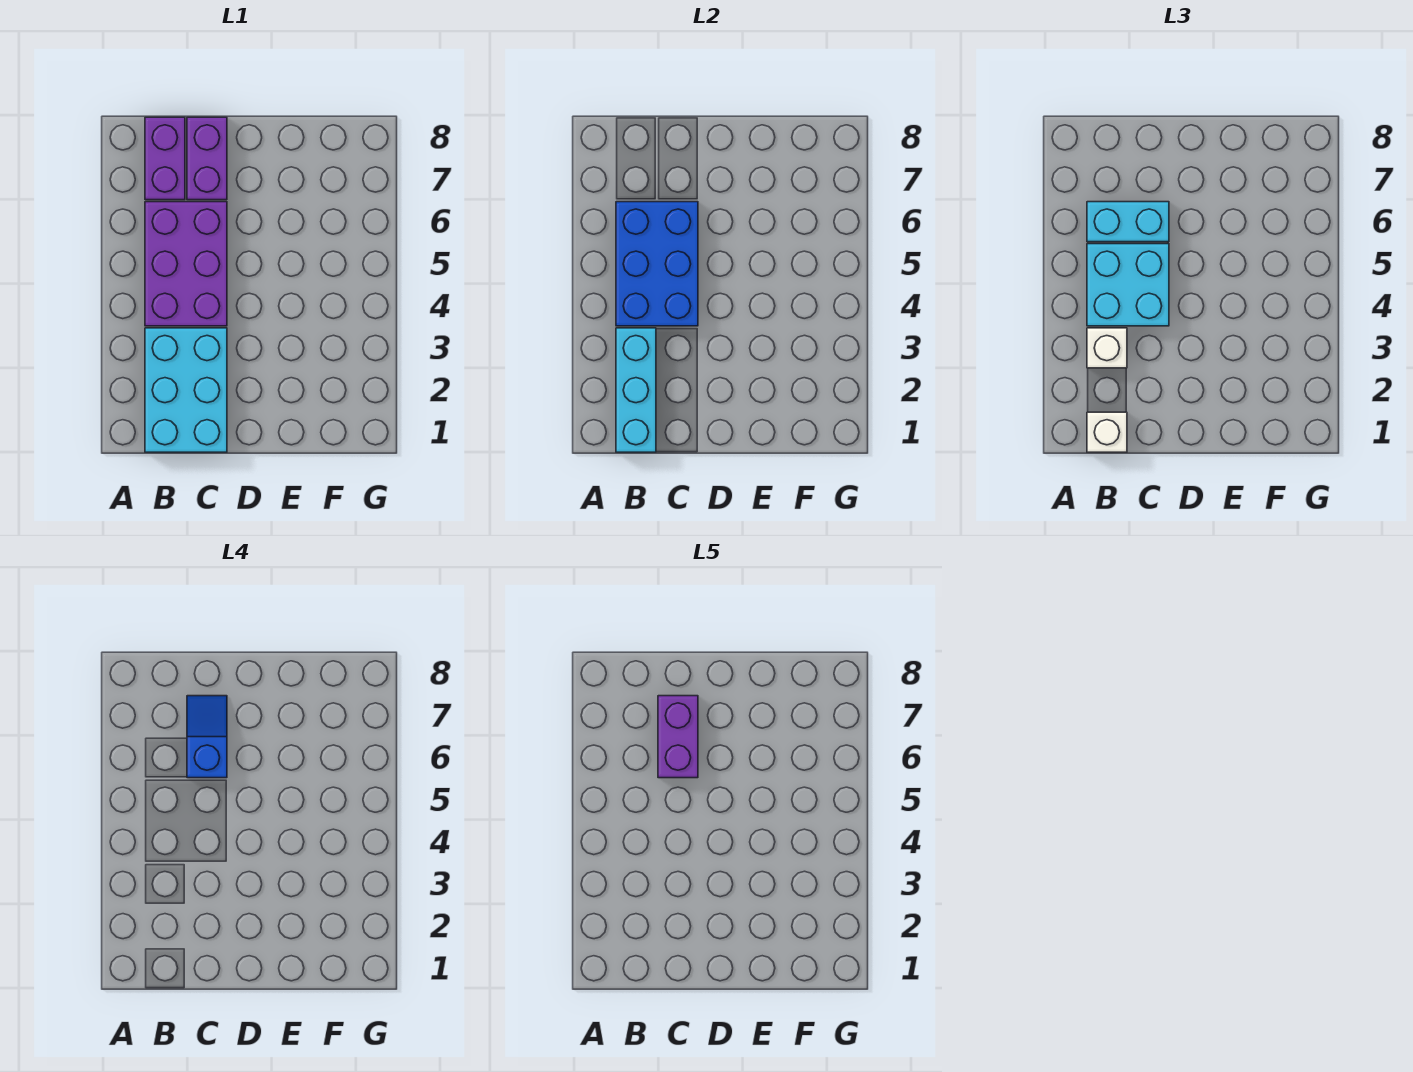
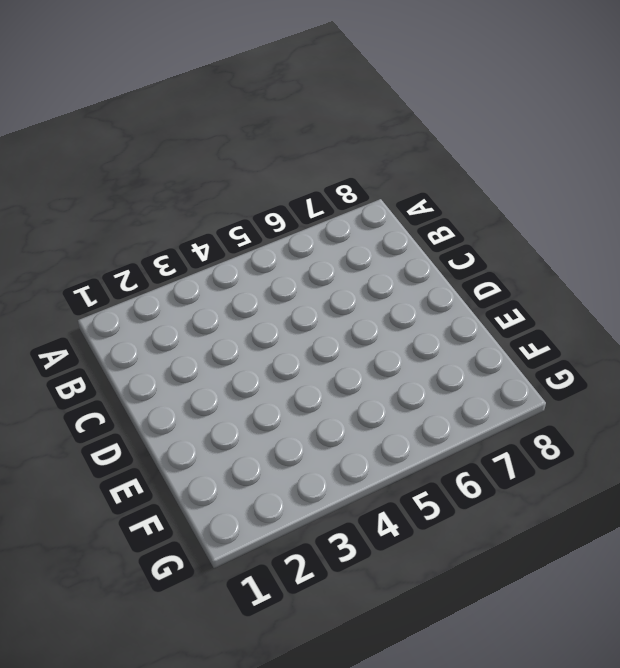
none -> cyan brick B1:C3 level 1
none -> purple brick B4:C6 level 1
none -> purple brick B7:B8 level 1

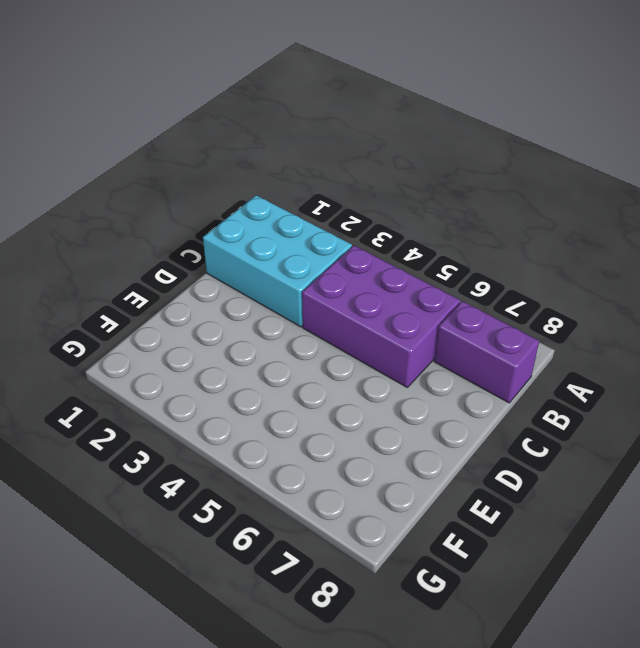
none -> purple brick C7:C8 level 1
none -> cyan brick B1:B3 level 2
none -> blue brick B4:C6 level 2

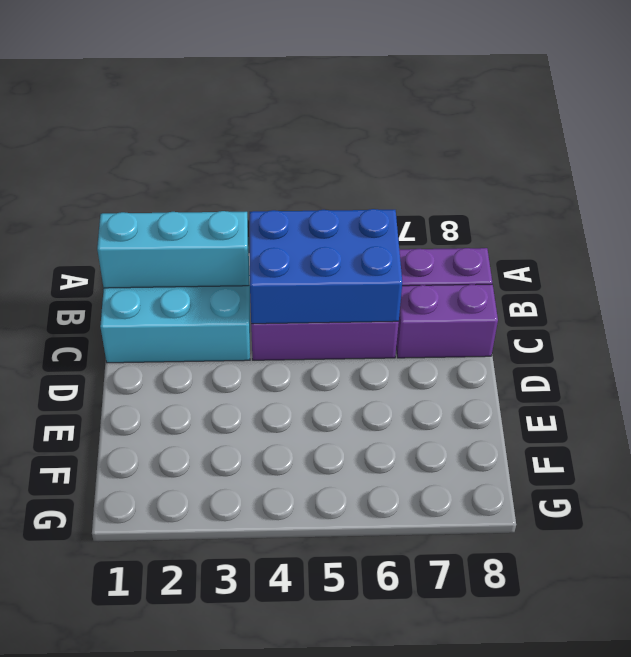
none -> white brick B1 level 3
none -> white brick B3 level 3
none -> cyan brick B4:C5 level 3

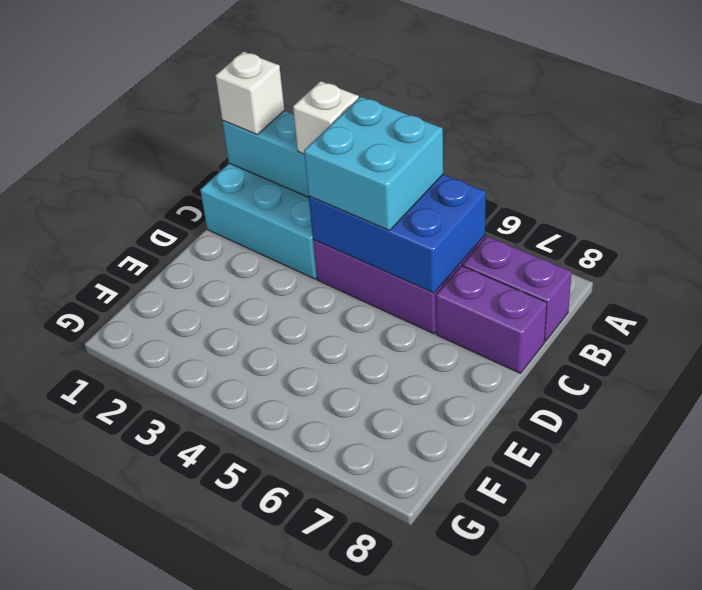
none -> cyan brick B6:C6 level 3
none -> blue slope C6:C7 level 4 top 6
none -> purple brick C6:C7 level 5

